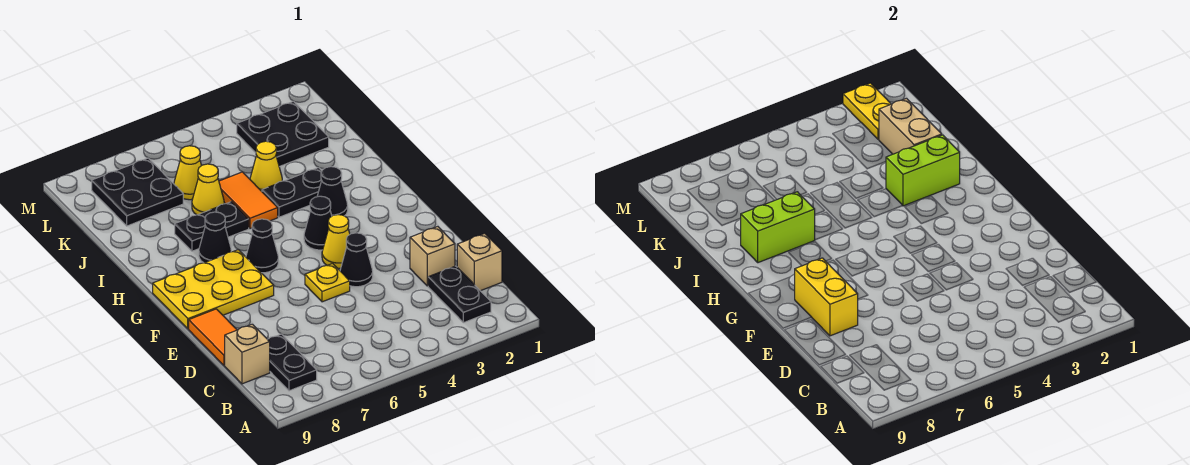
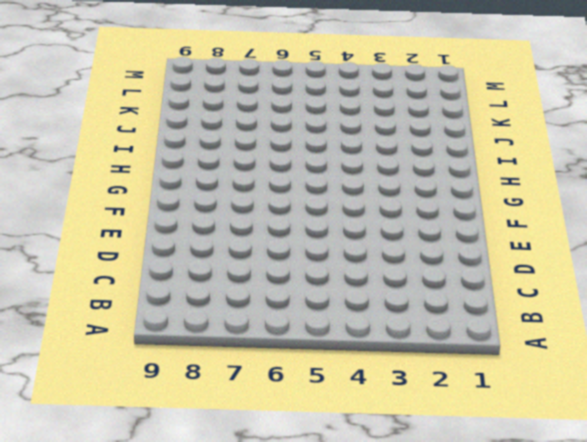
none -> black plate B2:C2 level 1
none -> black plate B8:C8 level 1
none -> tan brick C1 level 1

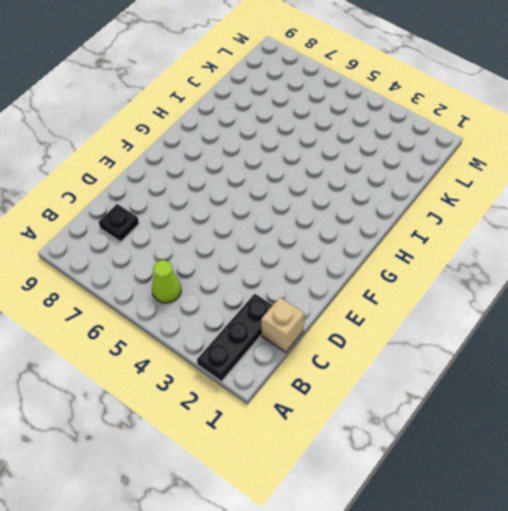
black plate A2:C2 level 1 -> black plate B2:C2 level 1
lime cone B5 level 1 -> none
black plate C8 level 1 -> black plate B8:C8 level 1
none -> tan brick C9 level 1
none -> tan brick D2 level 1
none -> orange tile D9:E9 level 1

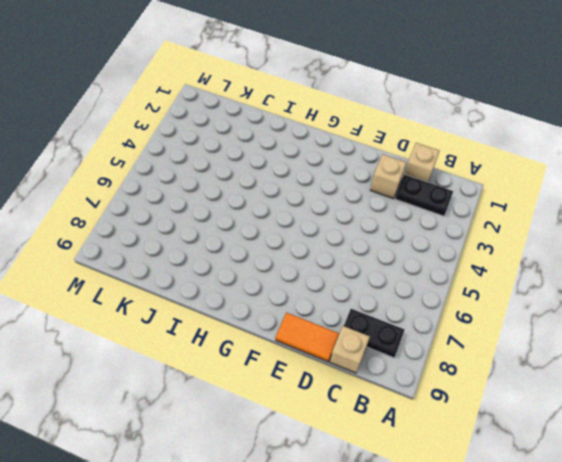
none -> black cone E4 level 1
none -> yellow plate E5 level 1
none -> yellow cone F4 level 1

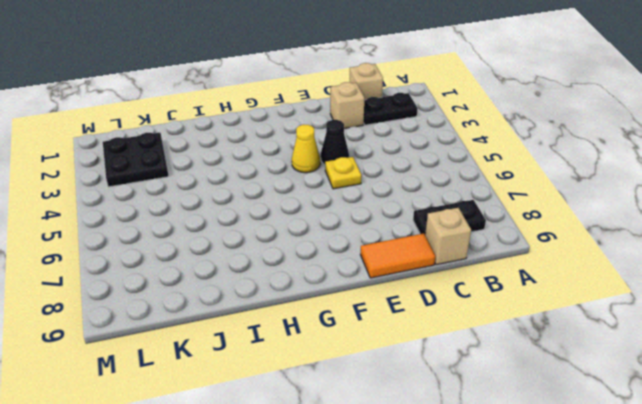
none -> yellow plate F7:G9 level 1
none -> black cone G4 level 1
none -> black cone G6 level 1

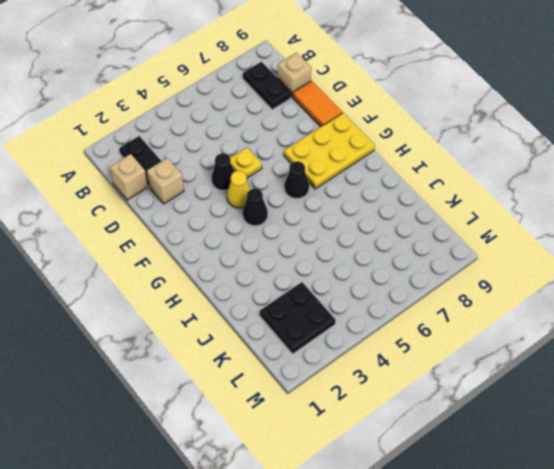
none -> black cone H3 level 1
none -> black cone H7 level 1
none -> black plate I3:I4 level 1

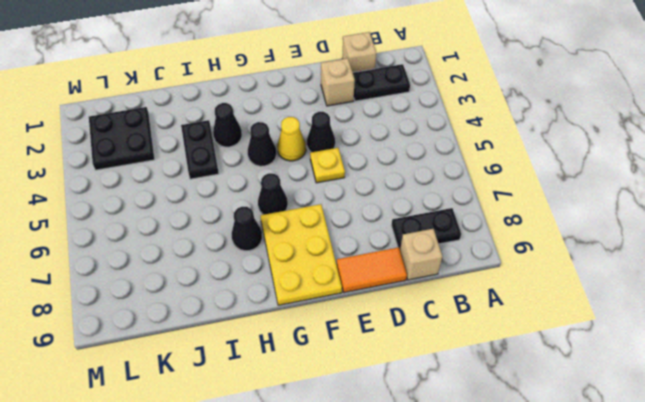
none -> orange tile I5:J5 level 1
none -> black plate I6:I7 level 1
none -> yellow cone J4 level 1

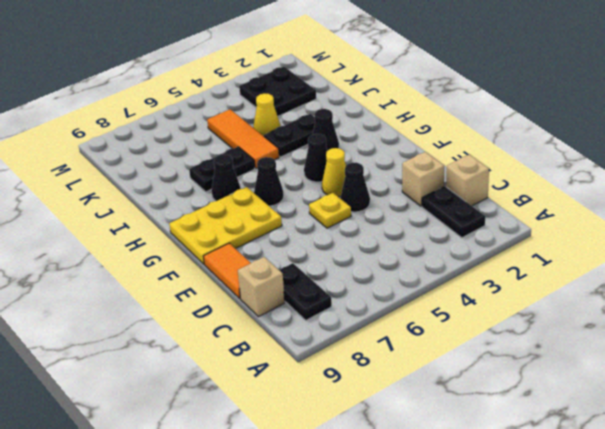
orange tile I5:K5 level 1 -> orange tile I5:J5 level 1
none -> yellow cone J6 level 1
none -> yellow cone K6 level 1
none -> black plate K7:L8 level 1

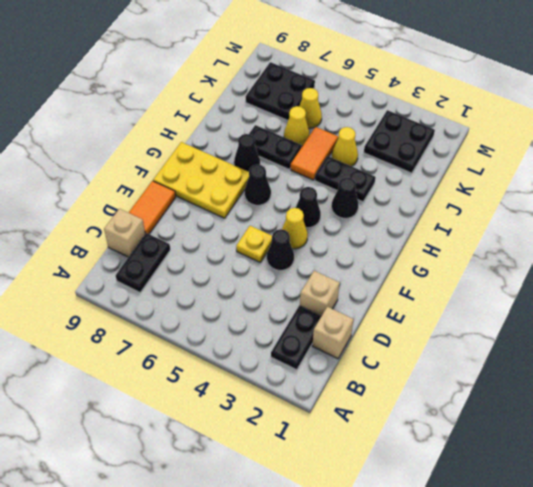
none -> yellow brick E8:F8 level 2
none -> lime brick I2:I3 level 2
none -> lime brick I7:I8 level 2

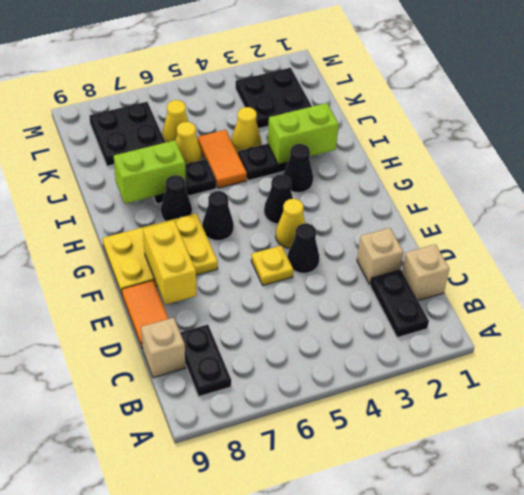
none -> tan brick J2:K2 level 2
none -> yellow plate L2:M2 level 2

